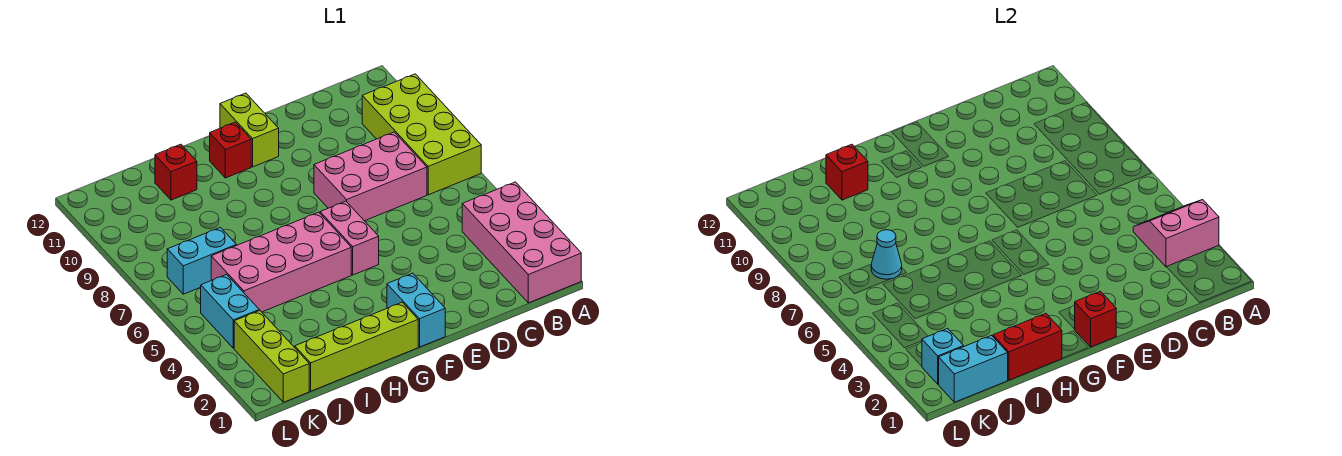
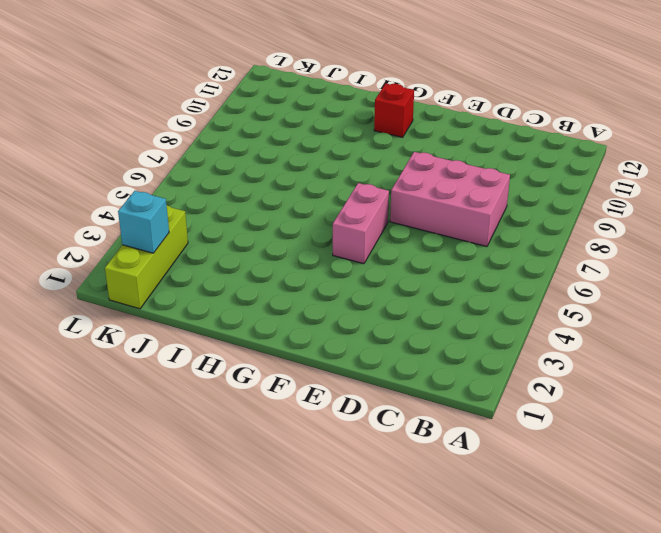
none -> pink brick A1:B4 level 1
none -> lime brick A7:B10 level 1
none -> cyan brick F1:F2 level 1

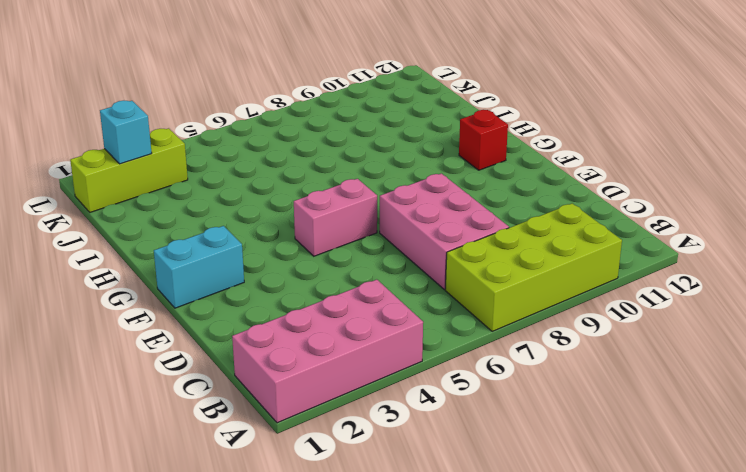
none -> lime brick F11:F12 level 1
none -> lime brick G1:J1 level 1
none -> pink brick G5:J6 level 1

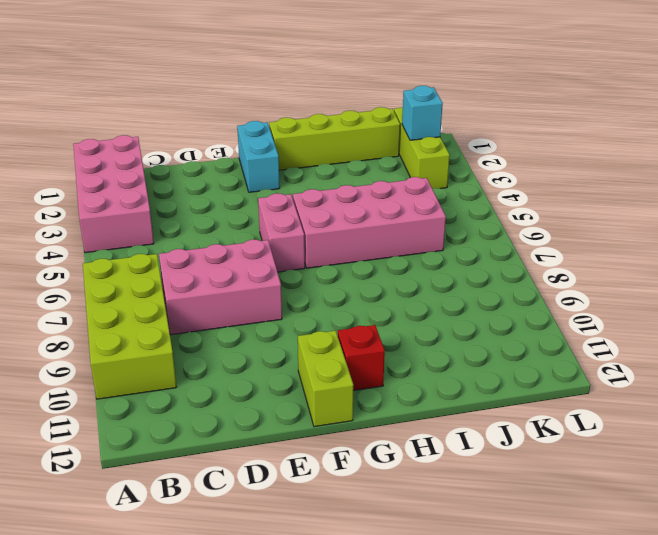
none -> red brick I11 level 1
none -> cyan brick J7:K7 level 1
none -> cyan brick K4:K5 level 1

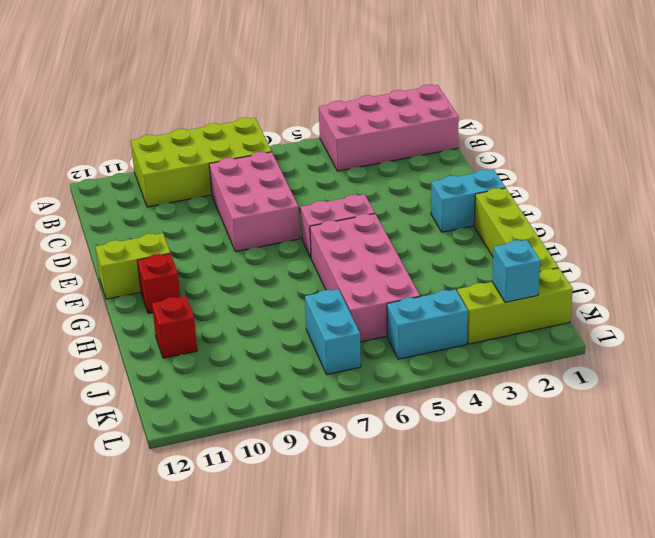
none -> pink slope A3:B4 level 2 top 3
none -> red brick F1 level 2
none -> red brick H1:I1 level 2

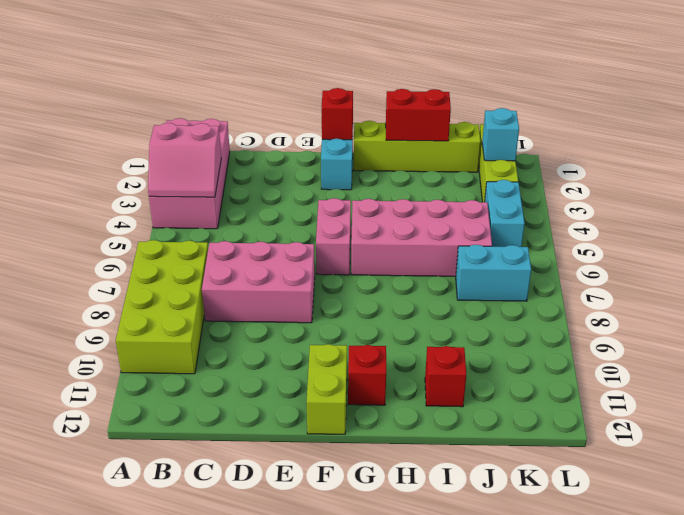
none -> red brick I11 level 2
none -> cyan brick J1:K1 level 2
none -> cyan cone J7 level 2

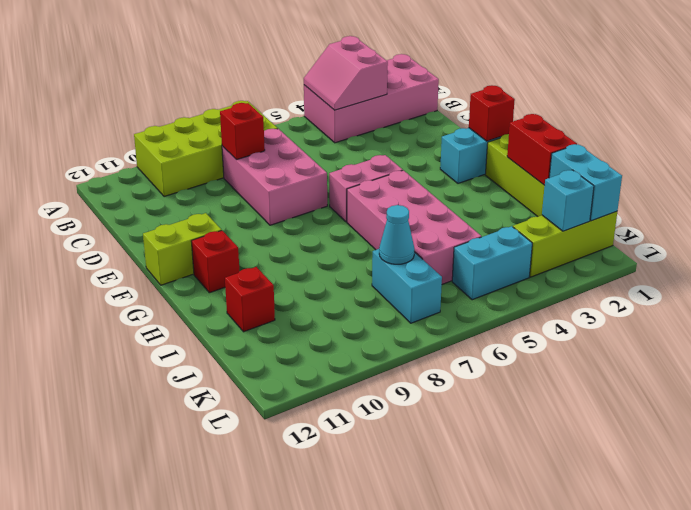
red brick C8 level 2 -> red brick I11 level 2

